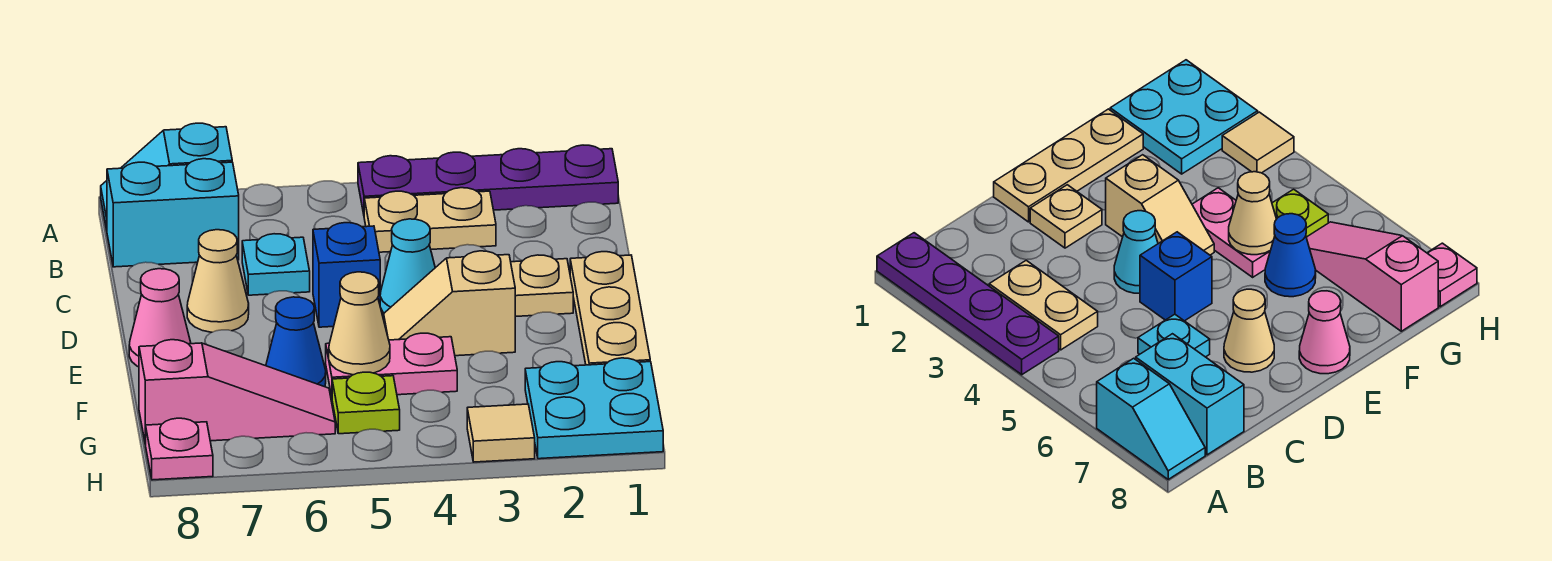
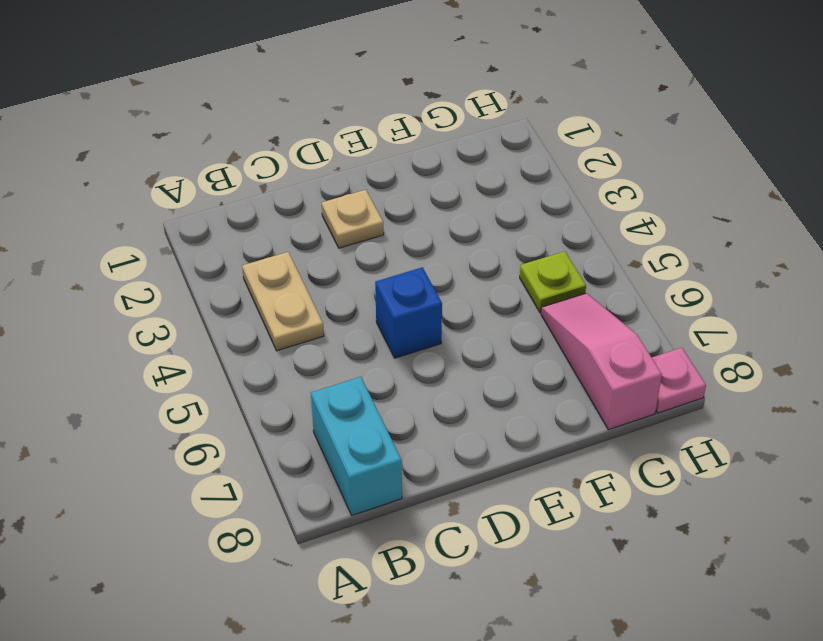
none -> purple plate A1:A4 level 1
none -> cyan slope A7:A8 level 1 top 7
none -> cyan plate C6 level 1

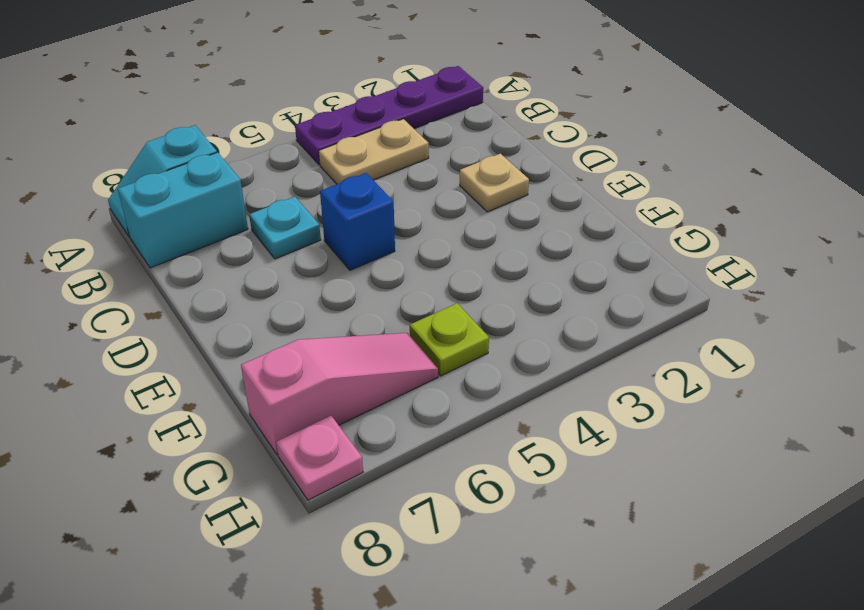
none -> tan plate D1:F1 level 1
none -> cyan cone D4 level 1
none -> tan cone D7 level 1

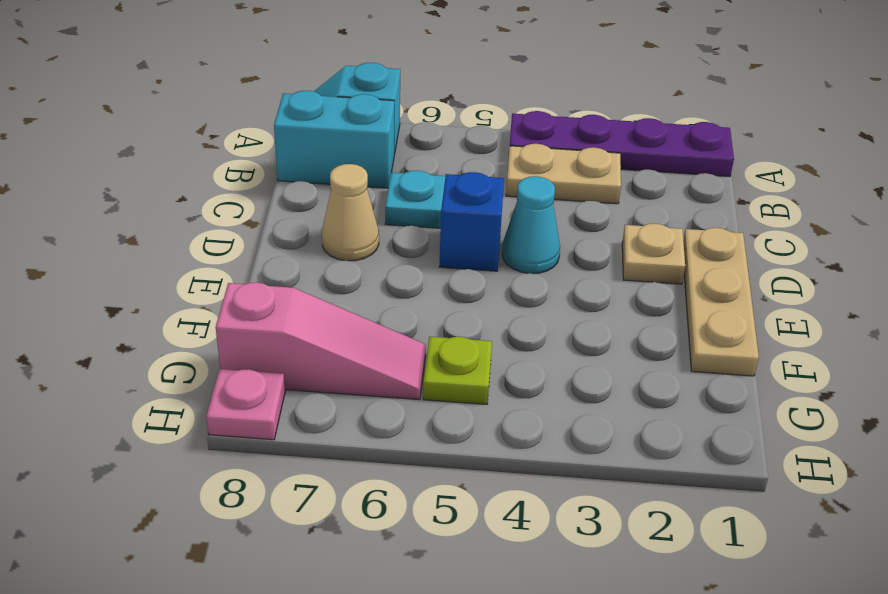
none -> tan slope E3:E4 level 1 top 3
none -> pink cone E8 level 1
none -> pink plate F4:F5 level 1

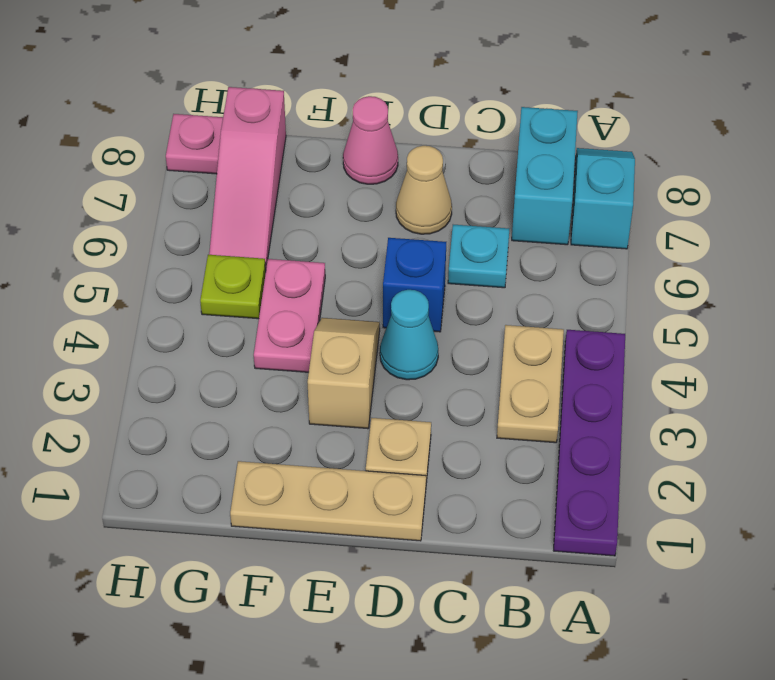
none -> blue cone F6 level 1
none -> cyan plate G1:H2 level 1
none -> tan tile H3 level 1

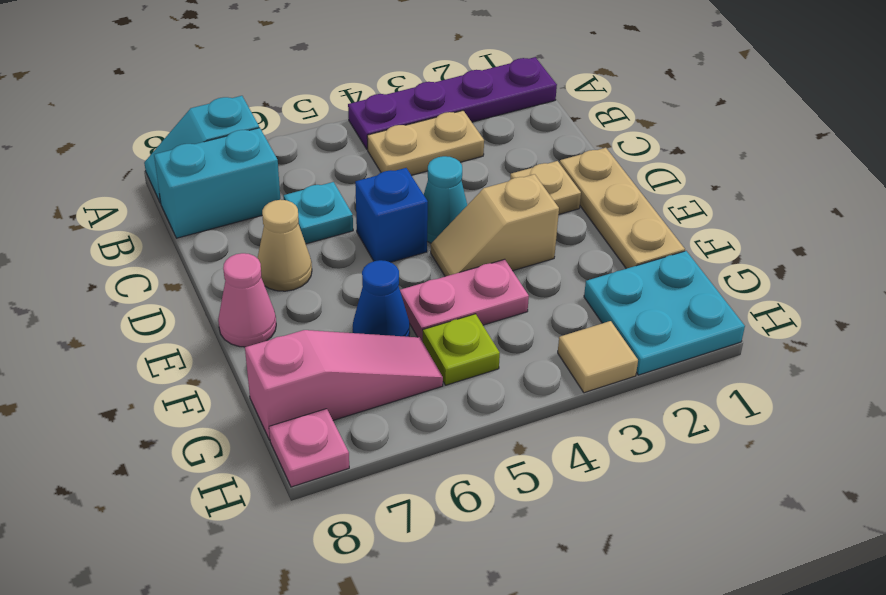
none -> tan cone F5 level 2

